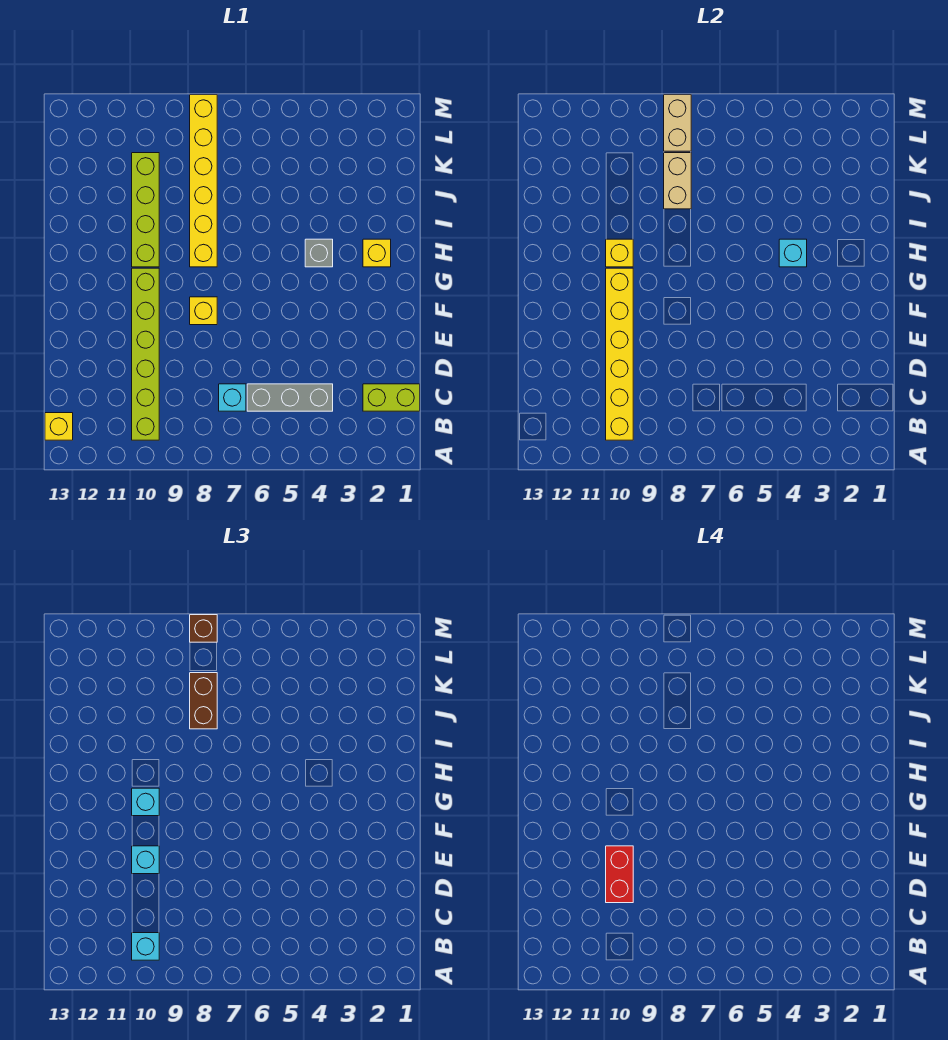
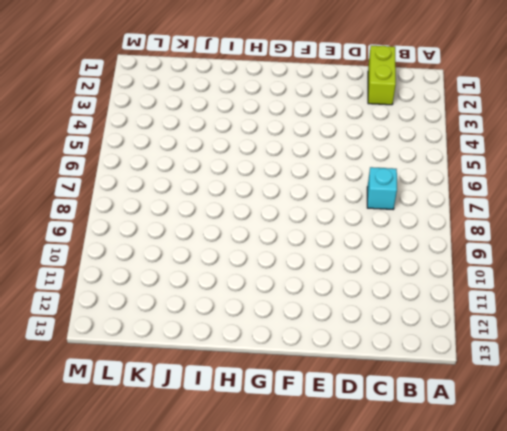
none -> lime brick B10:G10 level 1
none -> yellow brick B13 level 1
none -> grey brick C4:C6 level 1

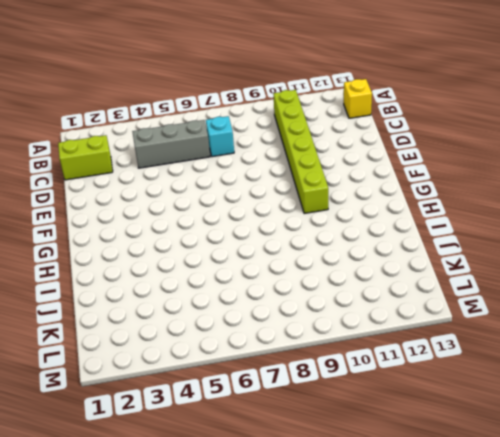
none -> yellow brick F8 level 1
none -> yellow brick H2 level 1
none -> grey brick H4 level 1

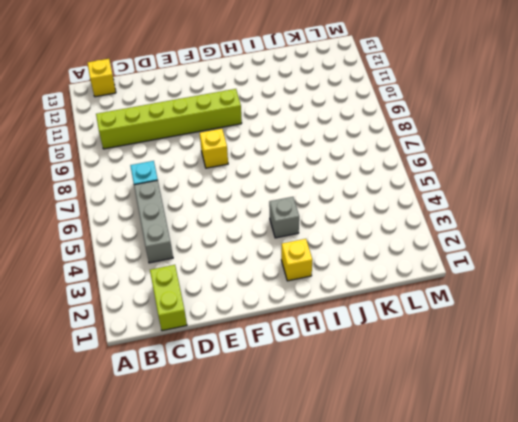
none -> yellow brick H8:M8 level 1
none -> lime brick H10:K10 level 1
none -> yellow brick B10:G10 level 2

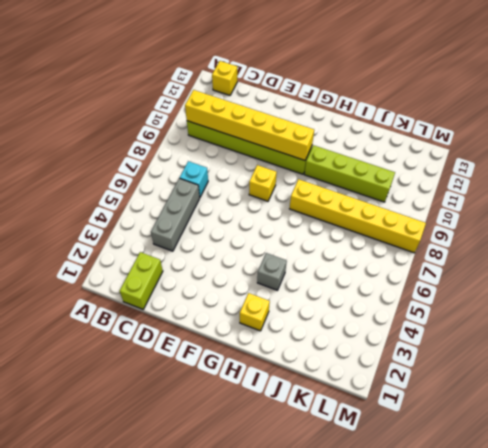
none -> cyan brick H4 level 2
none -> yellow brick H10 level 2
none -> tan brick J8:K8 level 2

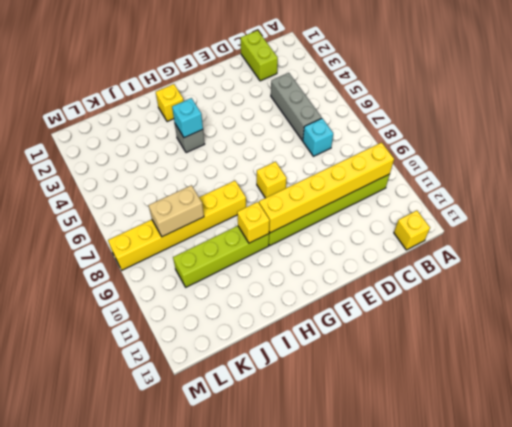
none -> tan brick L8:M8 level 2
none -> cyan brick B10 level 3
none -> cyan brick E10 level 3

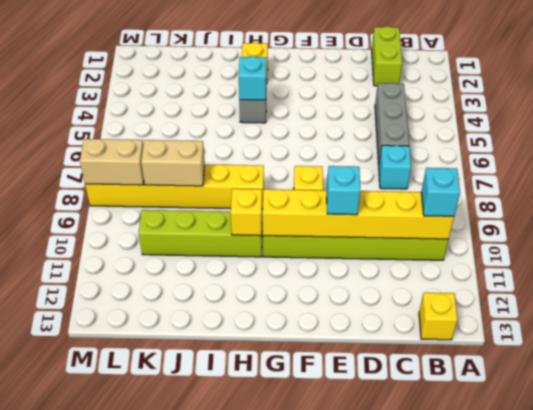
none -> cyan brick G10 level 3
none -> brown brick J8:K8 level 3
none -> brown brick M8 level 3

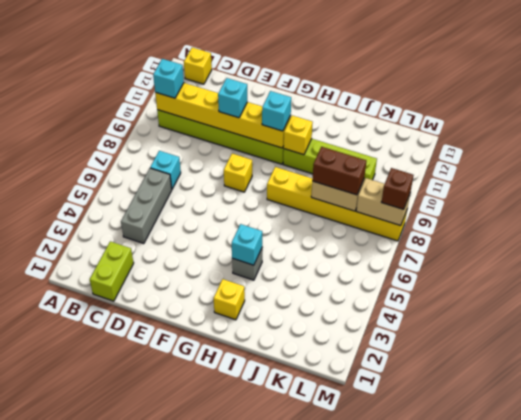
none -> red brick D10:E10 level 4

